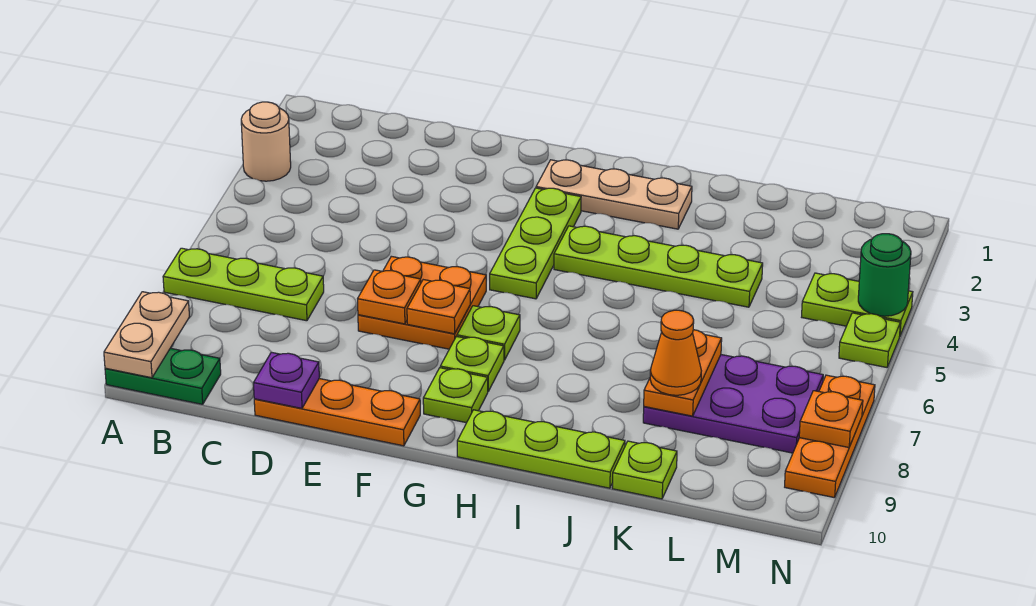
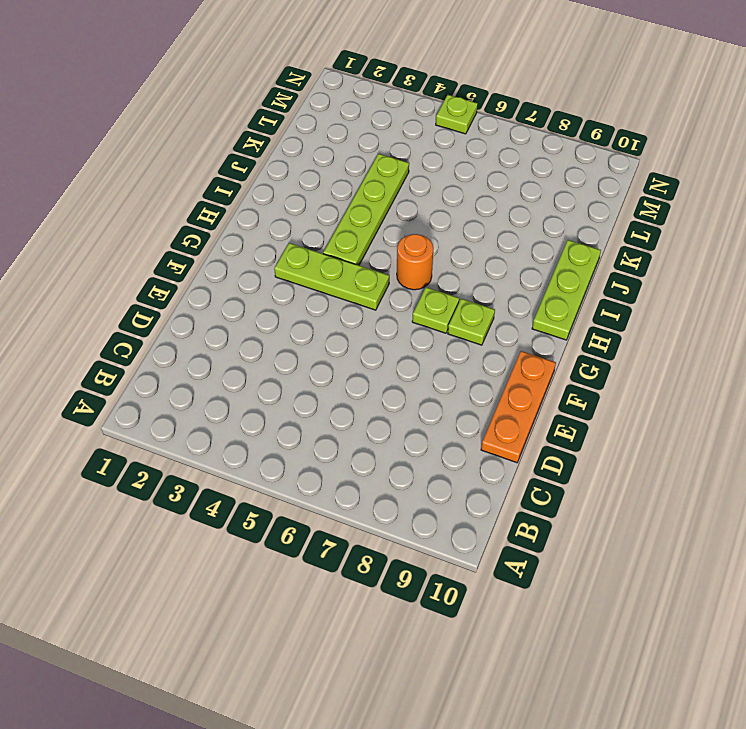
orange round brick H6 level 1 -> none
none -> tan round brick A3 level 1
none -> lime plate A7:C7 level 1
none -> green plate A10:B10 level 1

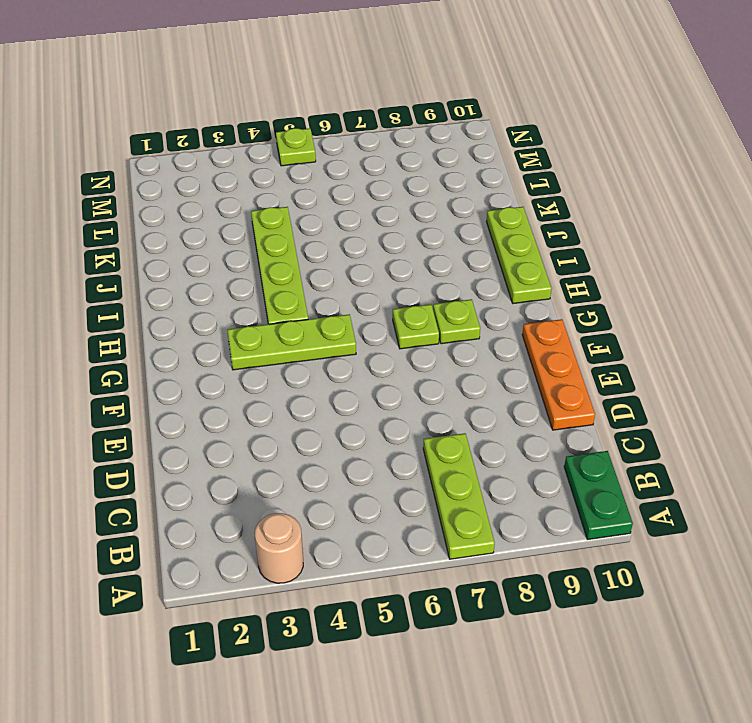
none -> orange plate E6:F7 level 1
none -> tan plate G2:I2 level 1
none -> lime plate G9 level 1

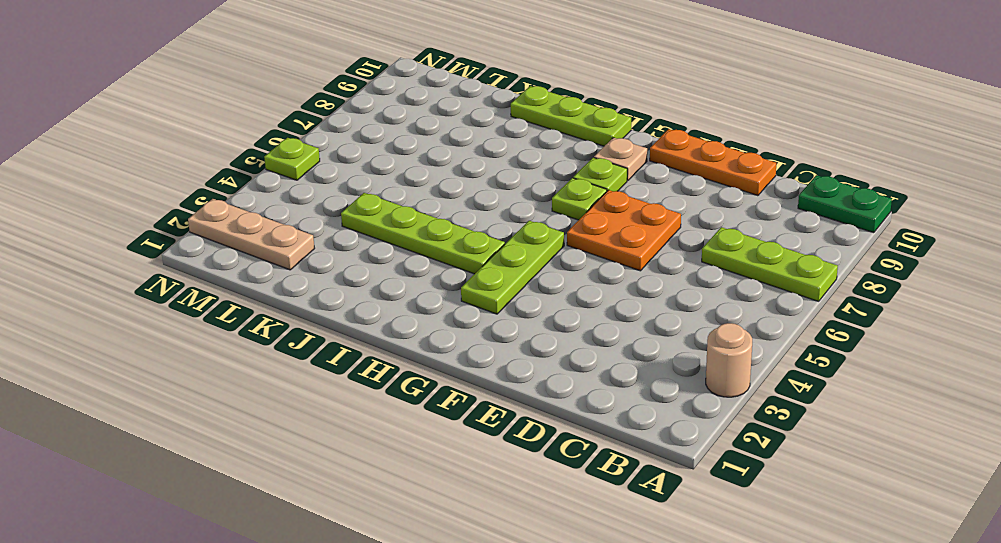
tan plate G9 level 1 -> lime plate G9 level 1
tan plate L2:N2 level 1 -> tan plate G2:I2 level 1
none -> purple plate K7:M8 level 1
none -> lime plate K10 level 1
none -> lime plate M4:N4 level 1

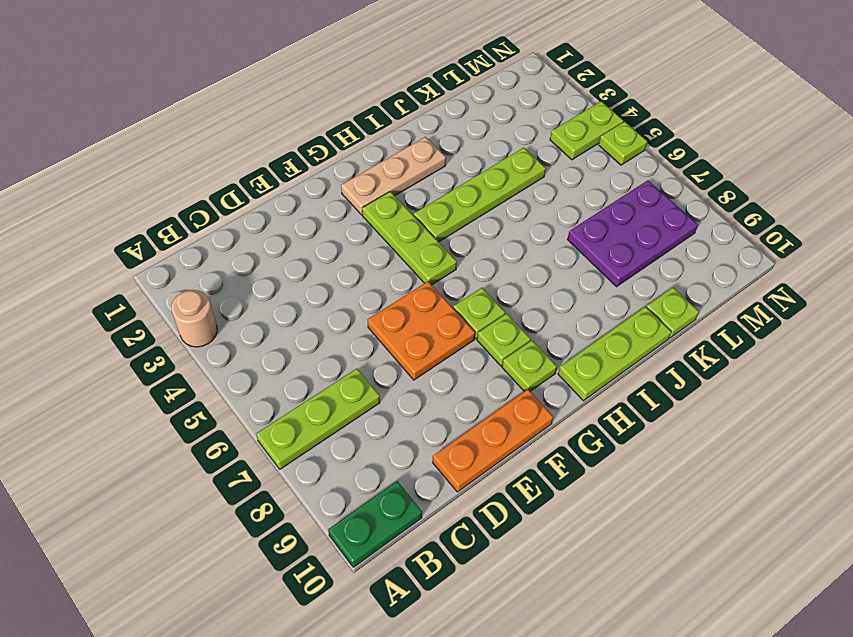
none -> orange plate N7:N9 level 1
none -> tan plate A9:A10 level 2
none -> purple plate D10 level 2

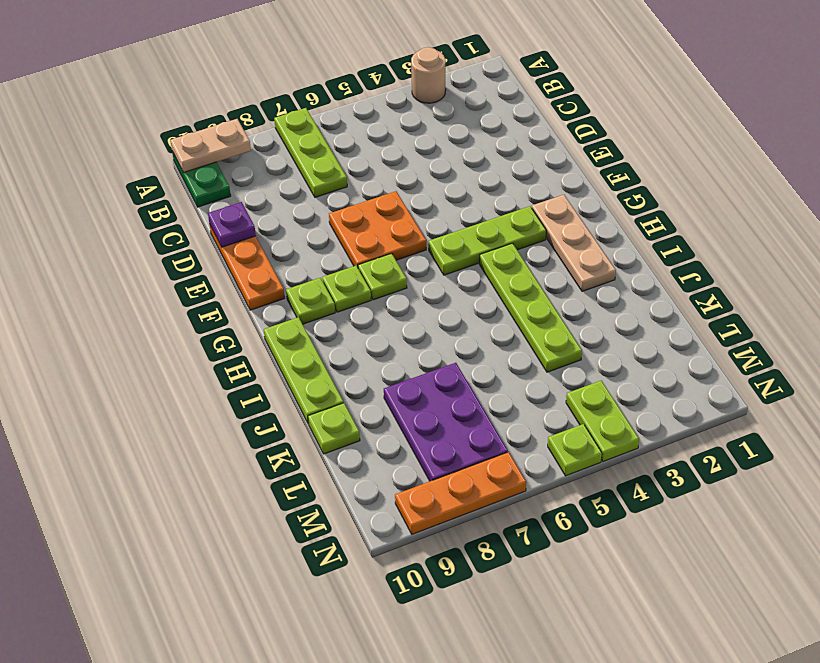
none -> orange plate E7 level 2
none -> orange plate F7 level 2
none -> orange plate K7:K8 level 2

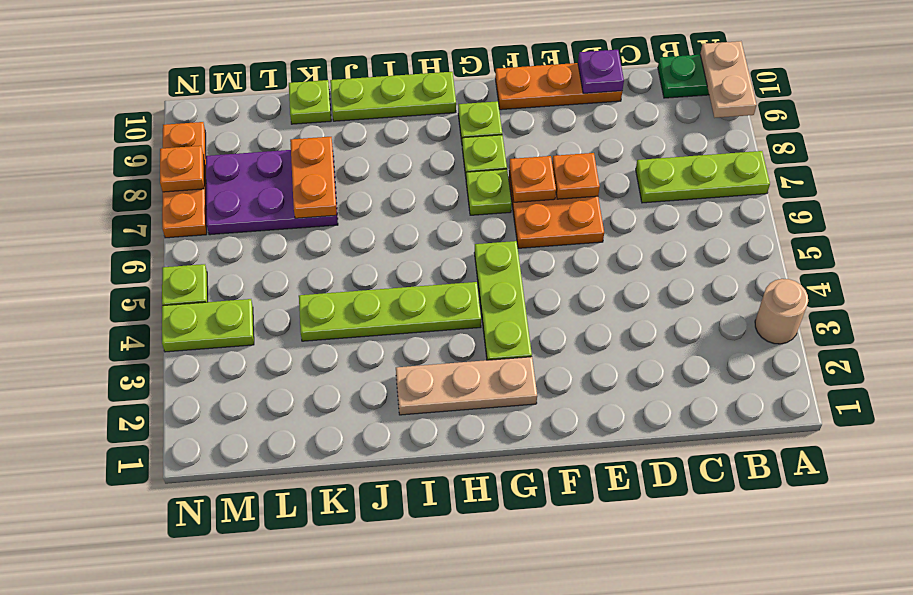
none -> green round brick N4 level 2
none -> orange cone K8 level 3

